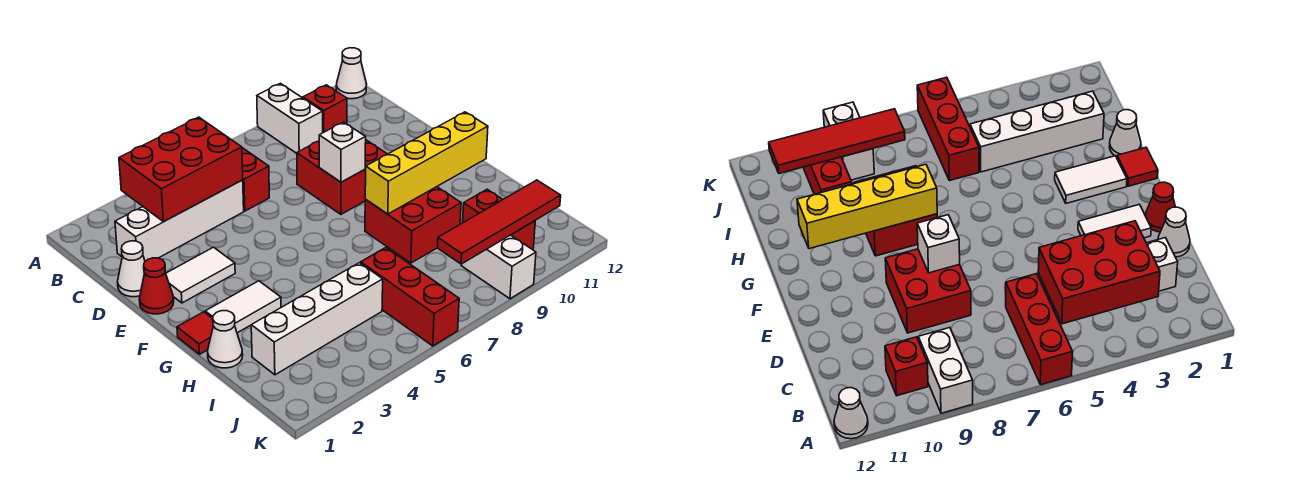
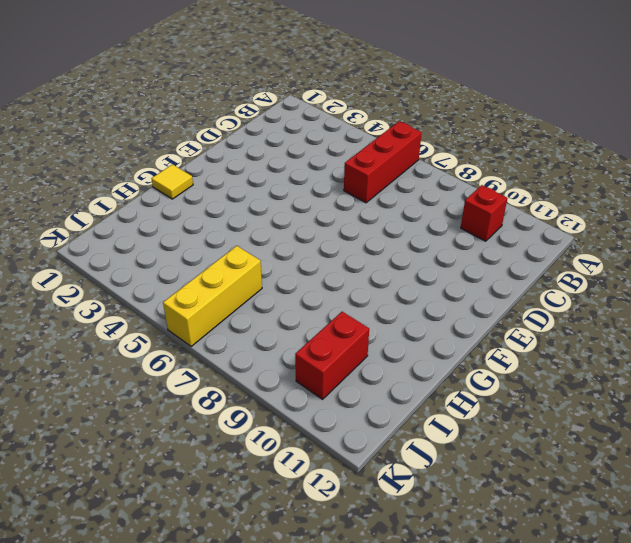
yellow tile G1 level 1 -> red tile G1 level 1
yellow brick I6:K6 level 1 -> red brick I6:K6 level 1
none -> white brick A9:B9 level 1
none -> white cone A12 level 1
none -> white brick C2:C5 level 1

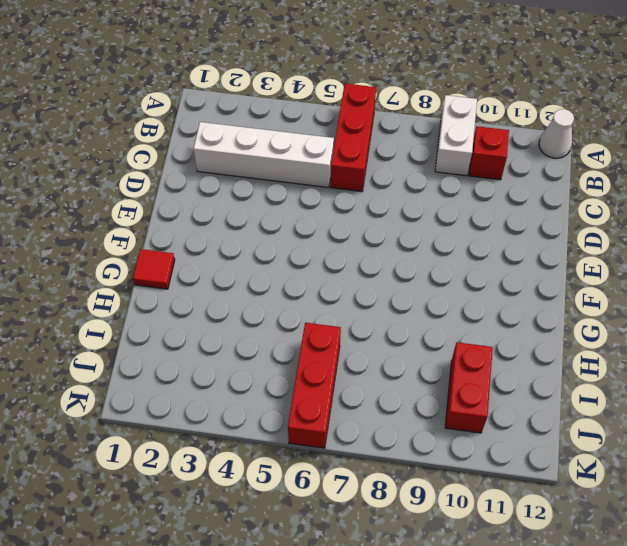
none -> white cone D1 level 1
none -> red brick D8:E9 level 1
none -> red cone E1 level 1

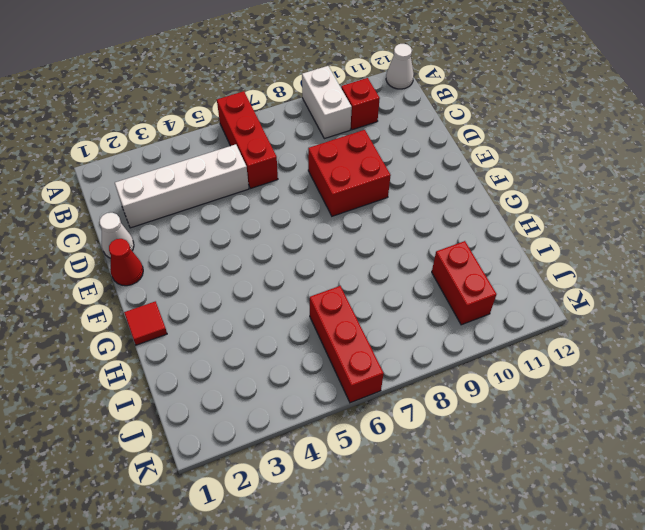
none -> white tile E2:E3 level 1
none -> white tile G2:G3 level 1
none -> red brick G8:H9 level 1

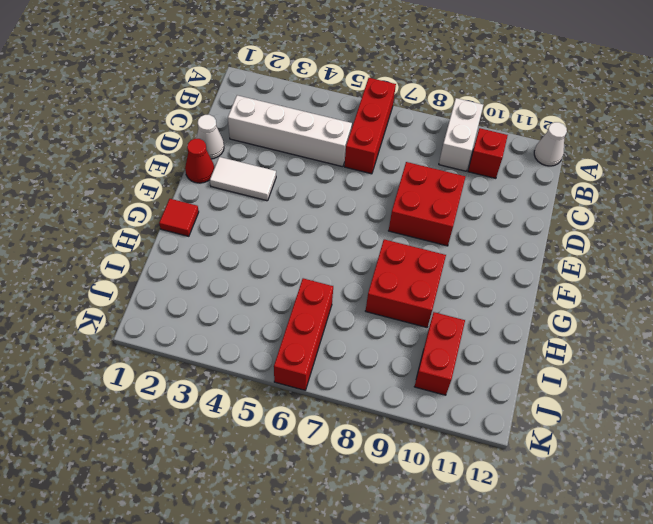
none -> white tile G2:G3 level 1
none -> white cone H1 level 1
none -> white brick I2:I5 level 1

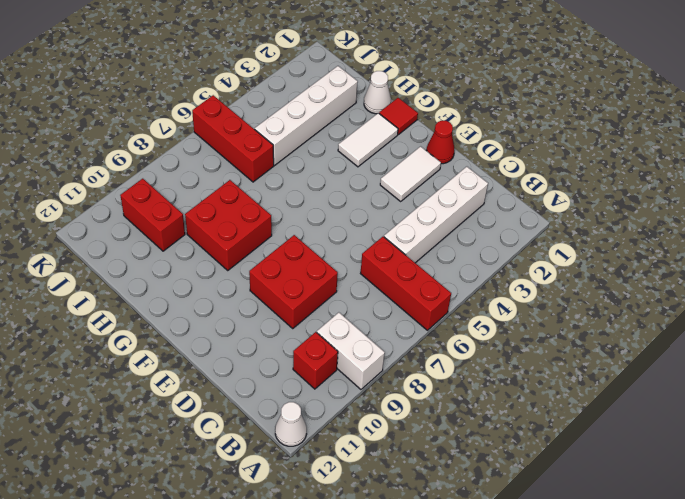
none -> white cone D1 level 1
none -> white brick J9:K9 level 1
none -> red brick B3:C5 level 2

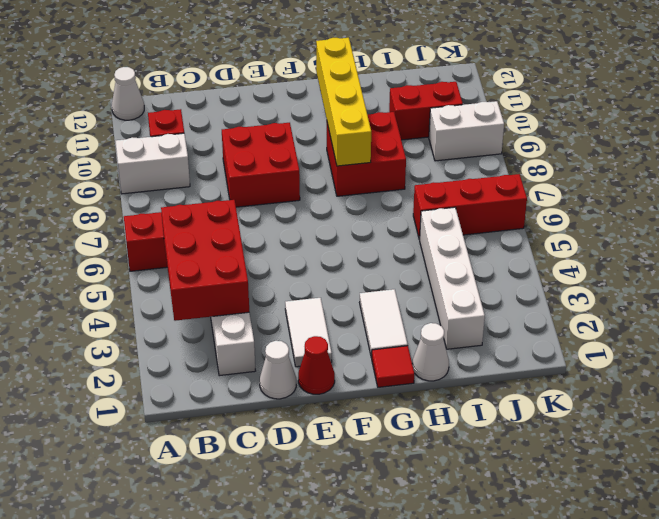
none -> white brick E8 level 2
none -> red tile J8:J11 level 2

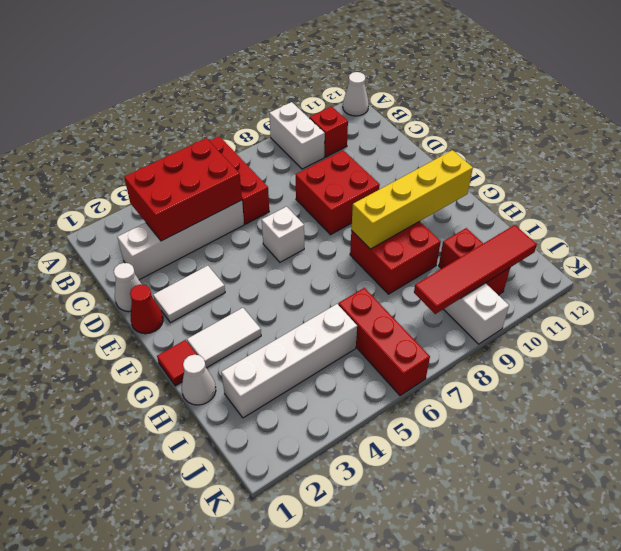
white brick E6 level 1 -> white brick E8 level 2

